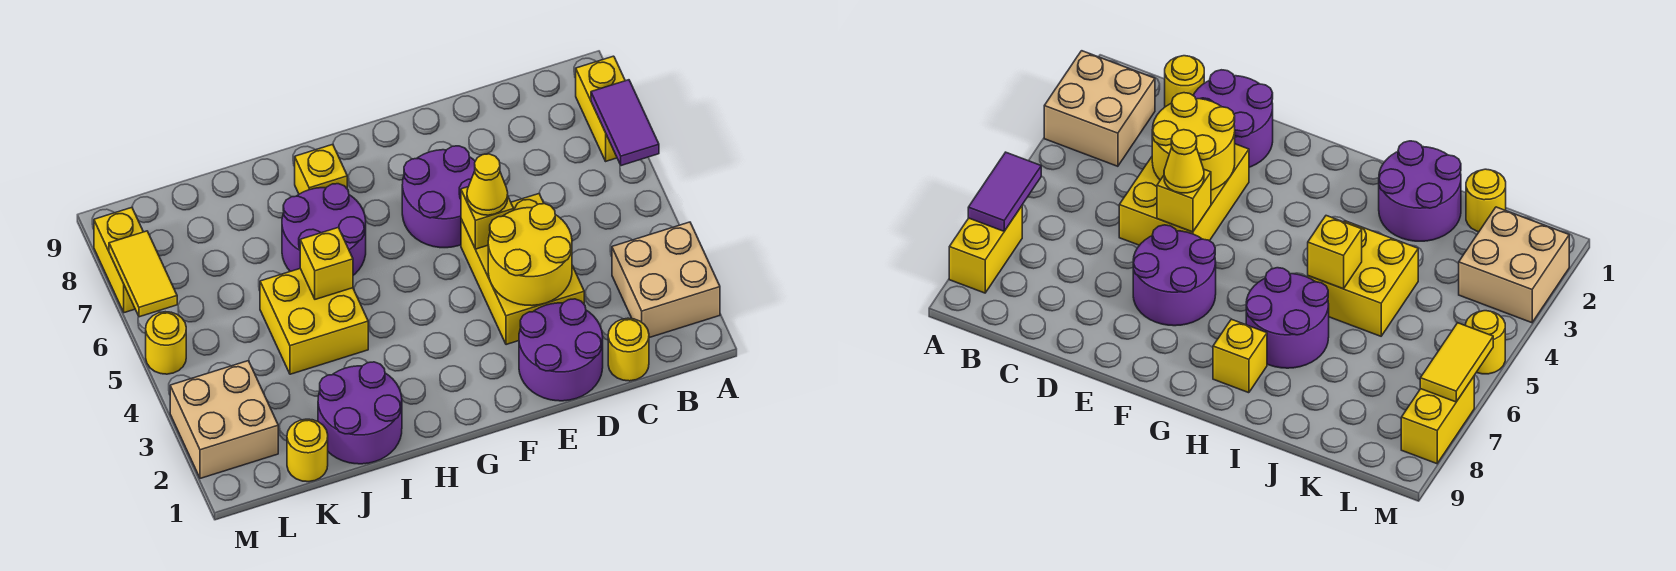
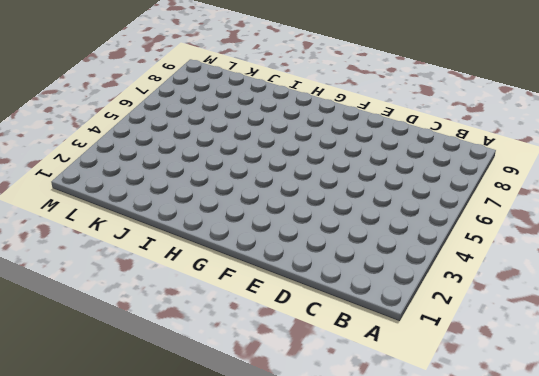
none -> tan brick A2:B3 level 1
none -> yellow brick A7:A8 level 1
none -> yellow round brick C1 level 1

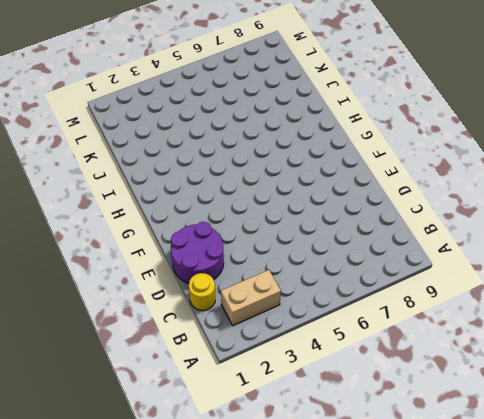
tan brick B2:B3 level 1 -> tan brick A2:B3 level 1
none -> yellow brick A7:A8 level 1
none -> yellow brick D3:E5 level 1
none -> purple round brick E6:F7 level 1

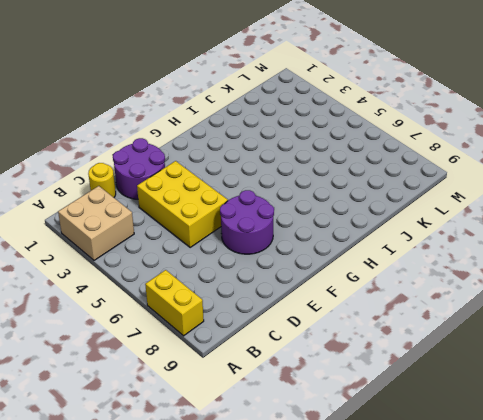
none -> purple round brick H6:I7 level 1
none -> yellow brick H8 level 1
none -> purple round brick I1:J2 level 1

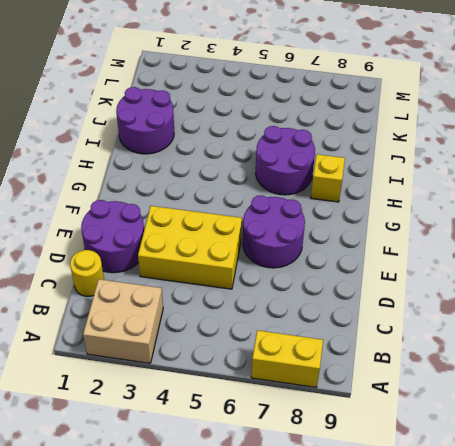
none -> yellow brick I4:J5 level 1
none -> yellow round brick K1 level 1
none -> tan brick L2:M3 level 1

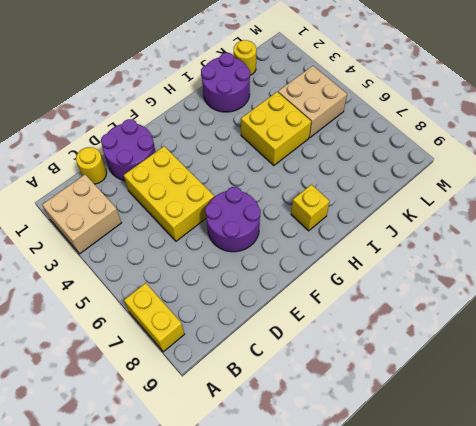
tan brick K4:L5 level 1 -> tan brick L2:M3 level 1
none -> purple round brick H6:I7 level 1
none -> yellow round brick M5 level 1
none -> yellow brick M7:M8 level 1

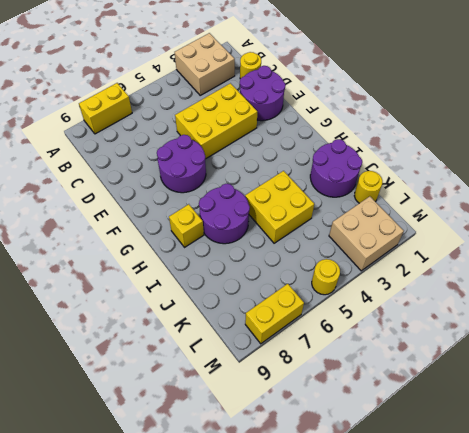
none -> purple tile A6:A7 level 2
none -> yellow round brick D3:E4 level 2
none -> yellow brick E5 level 2

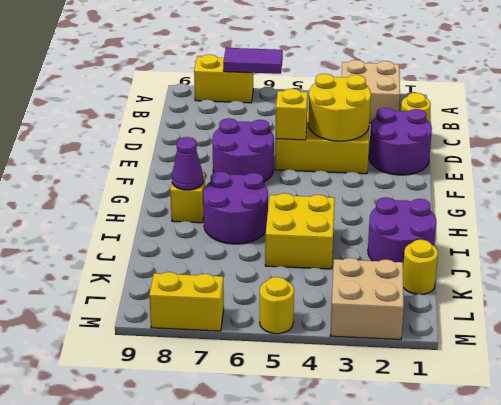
purple cone H8 level 2 -> none
none -> yellow brick I5 level 2
none -> yellow tile M6:M7 level 2
none -> yellow cone E5 level 3

